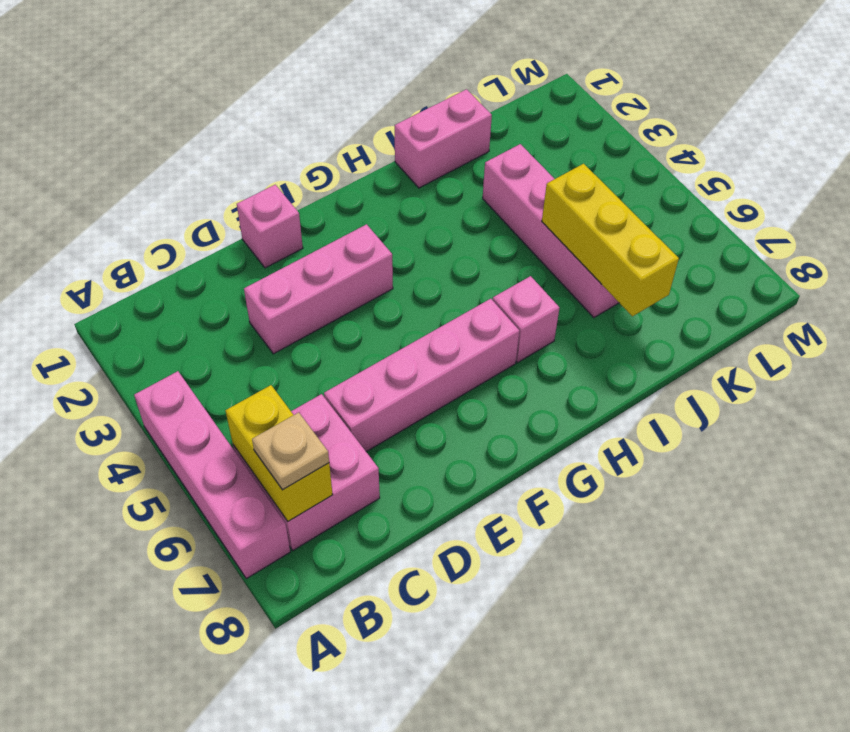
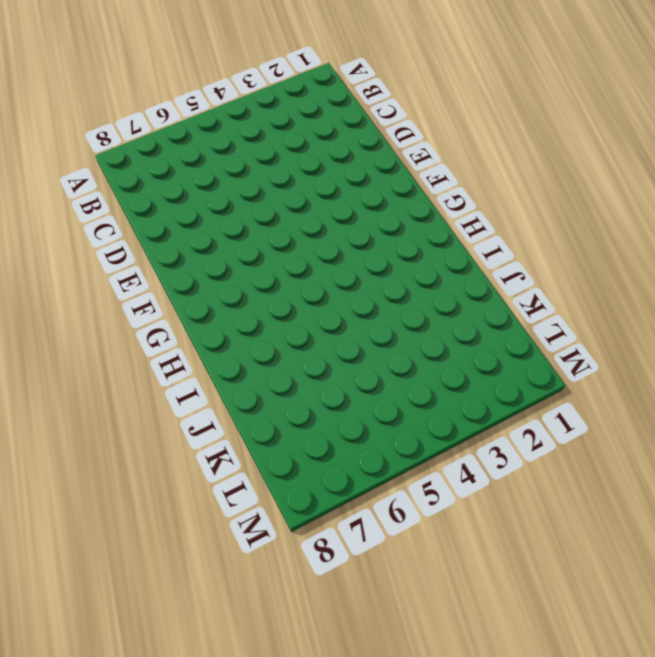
none -> pink brick A4:A7 level 1
none -> pink brick B6:C7 level 1

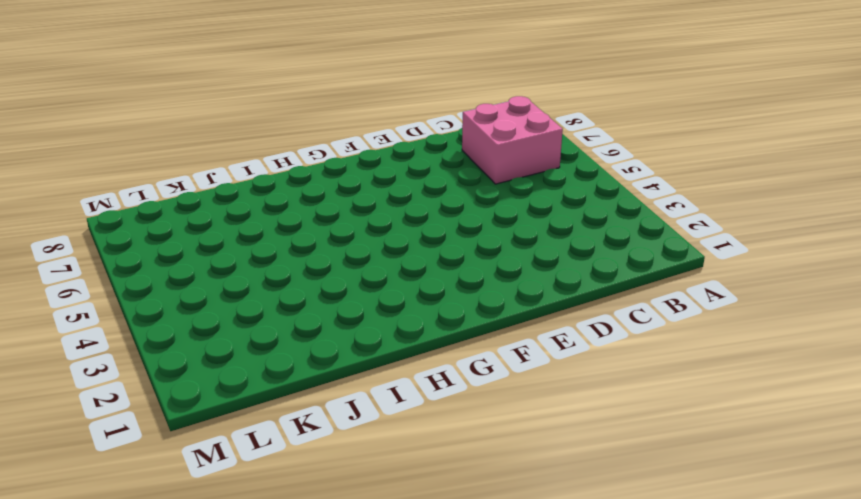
none -> pink brick A4:A7 level 1
none -> pink brick D3:F3 level 1

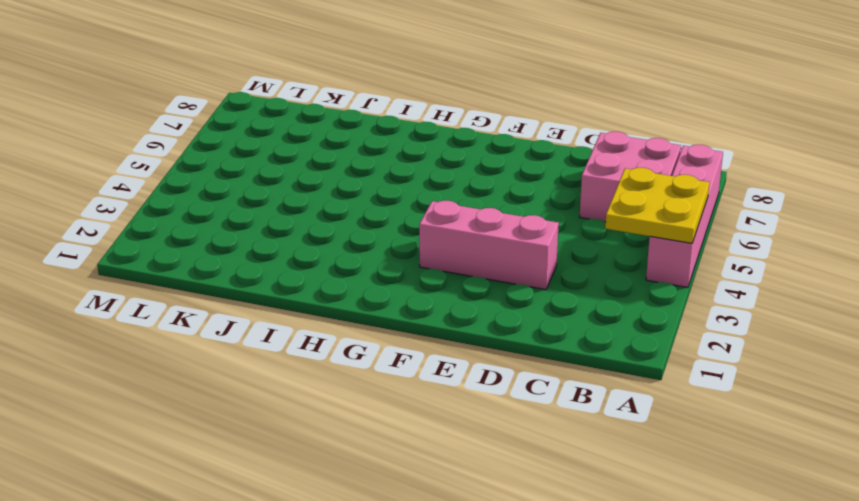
yellow plate A4:B5 level 2 -> none
none -> pink brick D6:G6 level 1
none -> pink brick E1 level 1

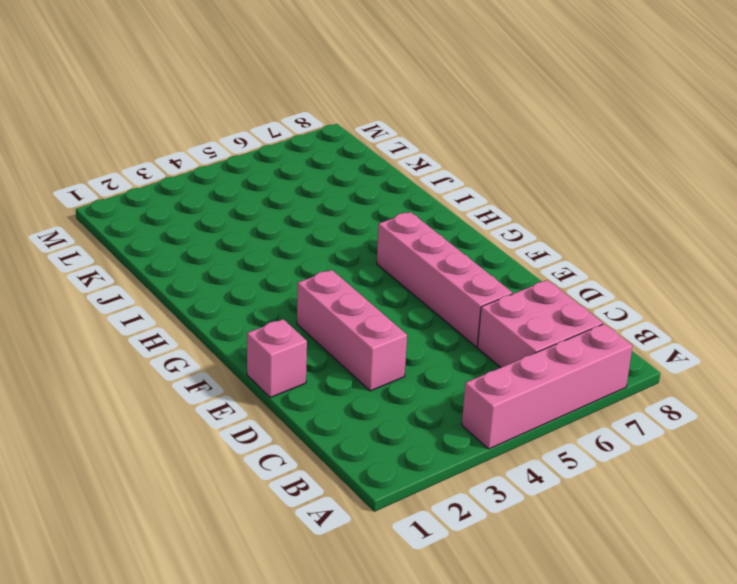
none -> pink brick H6 level 1
none -> pink brick I1:J1 level 1

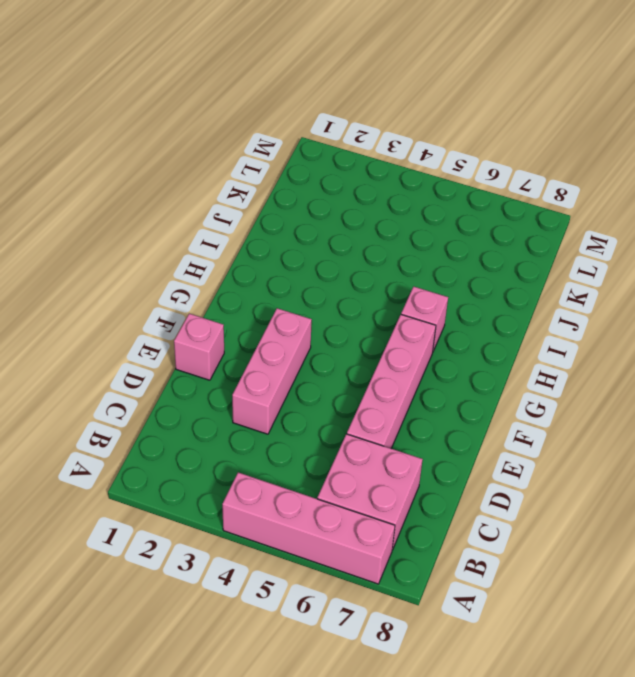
none -> pink brick I1:J1 level 1
none -> pink brick J3:J6 level 1

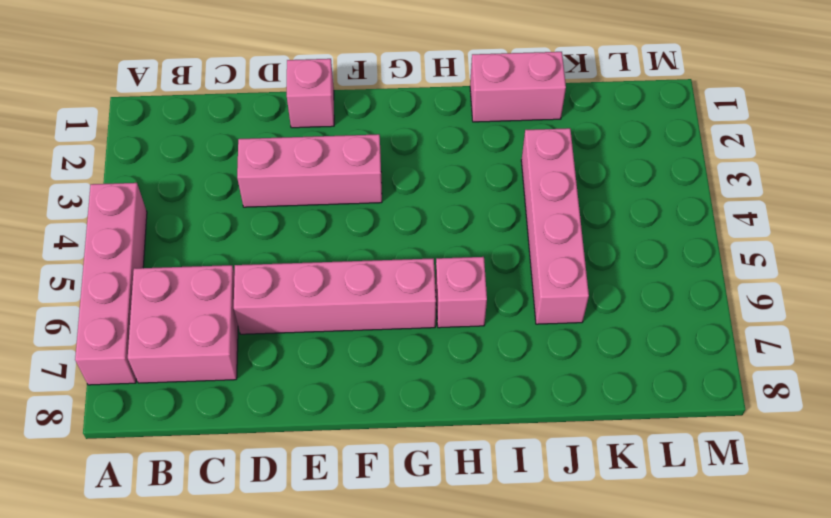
none -> yellow brick B6:B7 level 2
none -> yellow brick J5:J7 level 2

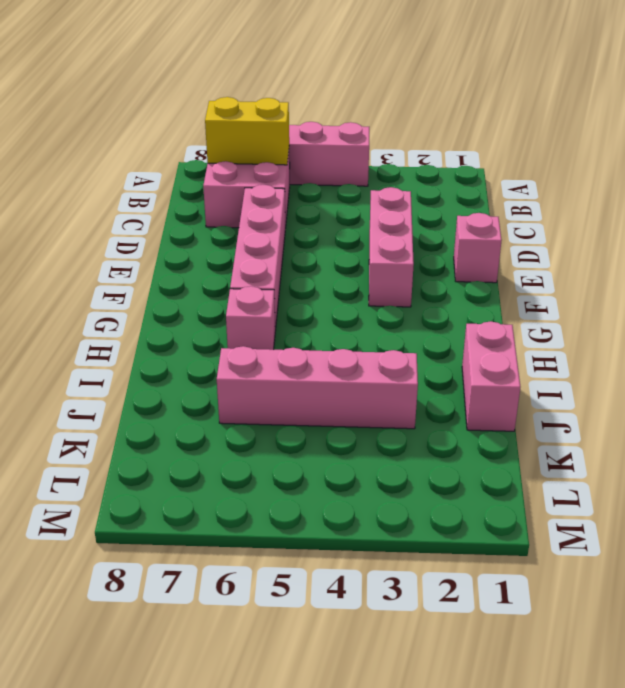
none -> yellow brick J5:J7 level 2
none -> tan plate B7 level 3

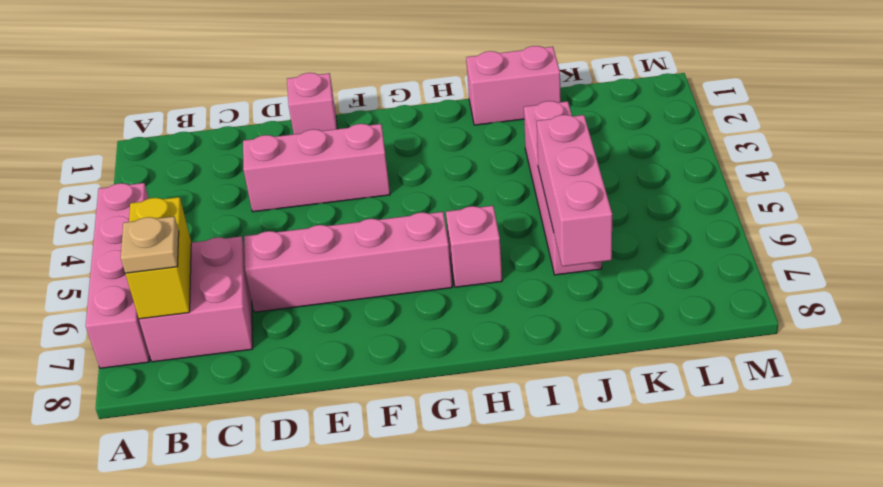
pink brick J5:J7 level 2 -> yellow brick J5:J7 level 2

